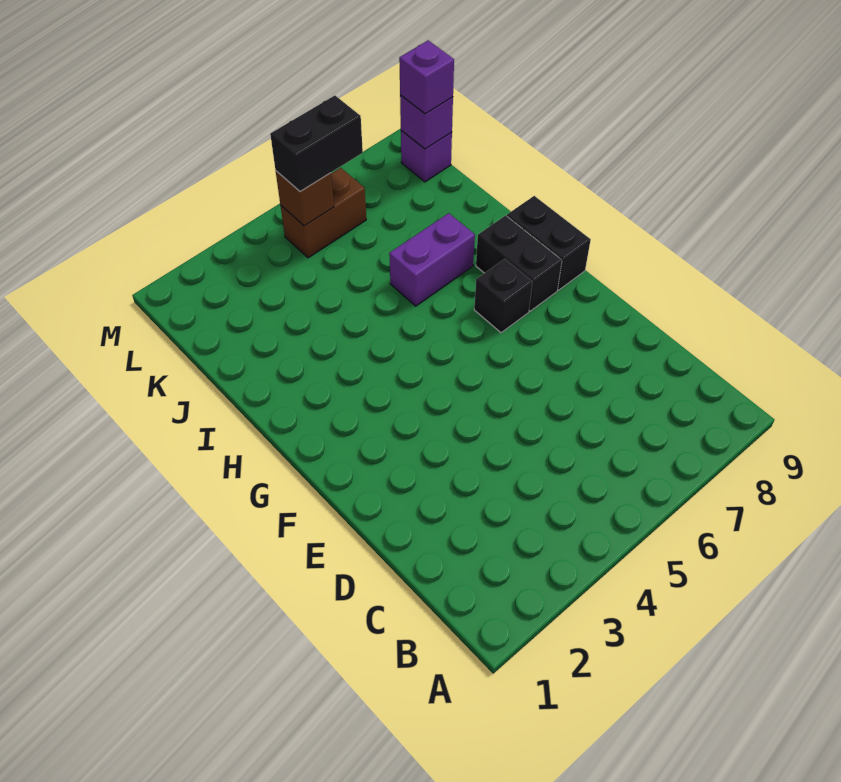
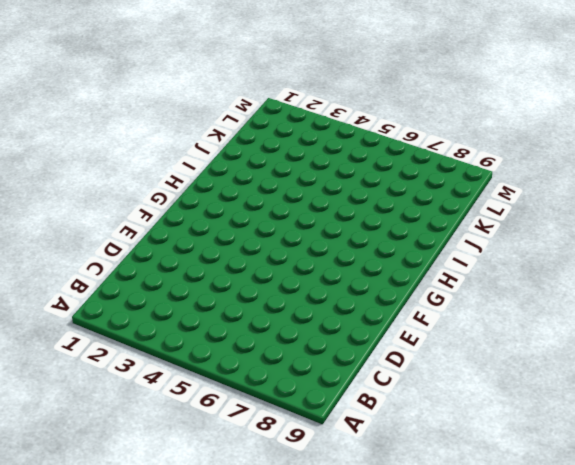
none -> black brick G7 level 1
none -> black brick G8:H8 level 1

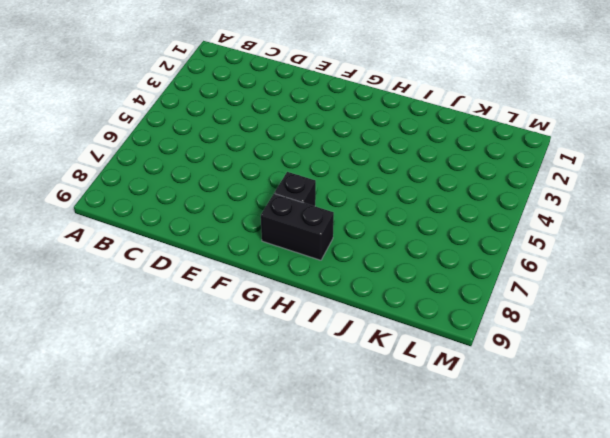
none -> black brick G9:H9 level 1
none -> purple brick I6:I7 level 1

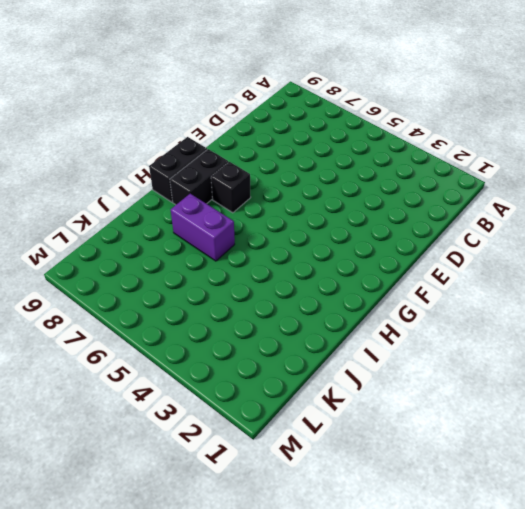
none -> brown brick L5:L6 level 1
none -> purple brick L9 level 1

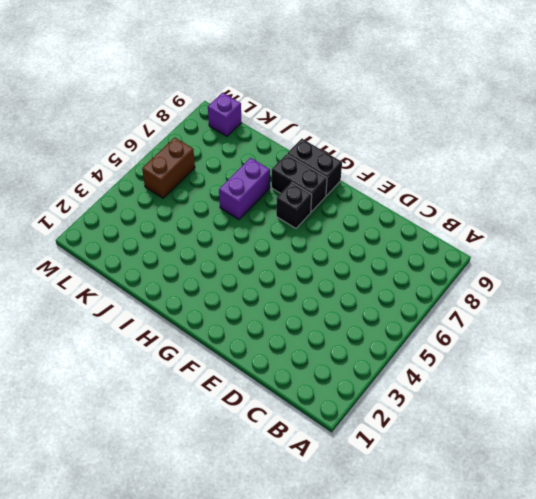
none -> brown brick L5 level 2
none -> purple brick L9 level 2

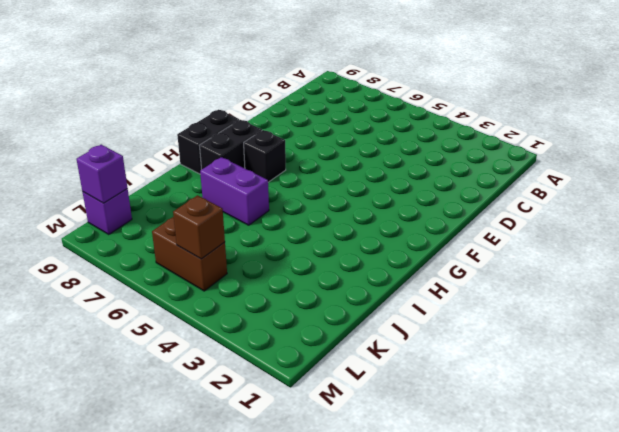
none -> black brick L5:L6 level 3
none -> purple brick L9 level 3

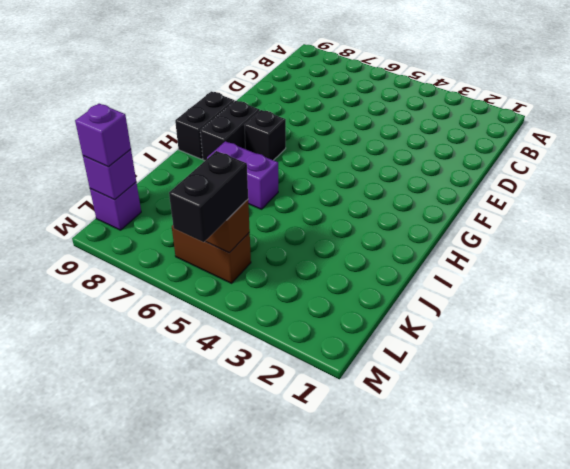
black brick L5:M5 level 3 -> black brick L5:L6 level 3

